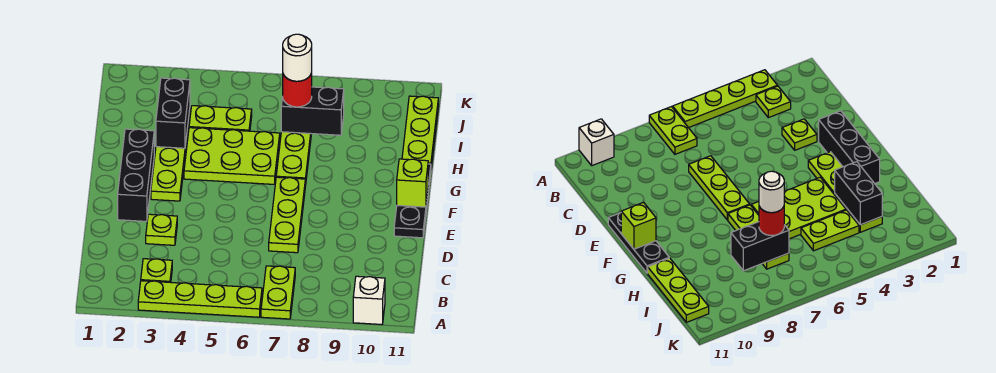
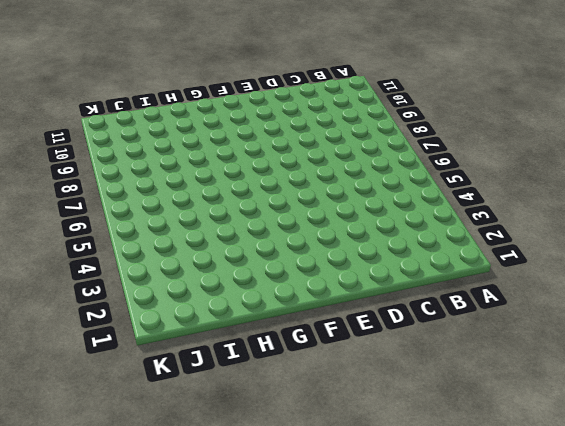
none -> lime plate A3:A6 level 1
none -> lime plate A7:B7 level 1
none -> white brick A10 level 1

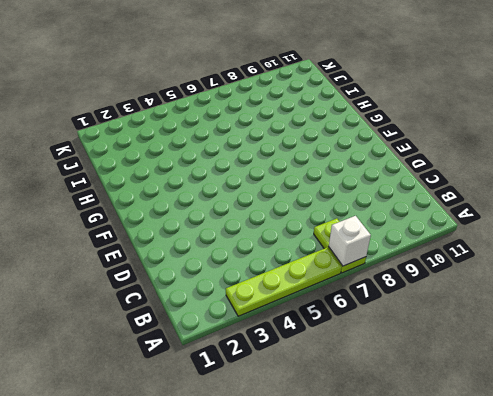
white brick A7 level 2 -> white brick A10 level 1
none -> lime plate B3 level 1
none -> lime plate D3 level 1
none -> lime plate D7:F7 level 1

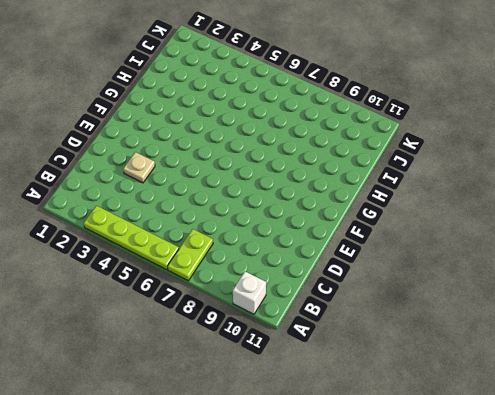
tan plate D3 level 1 -> lime plate D3 level 1
none -> lime plate B3 level 1
none -> lime plate D7:F7 level 1
none -> black brick E2:G2 level 1

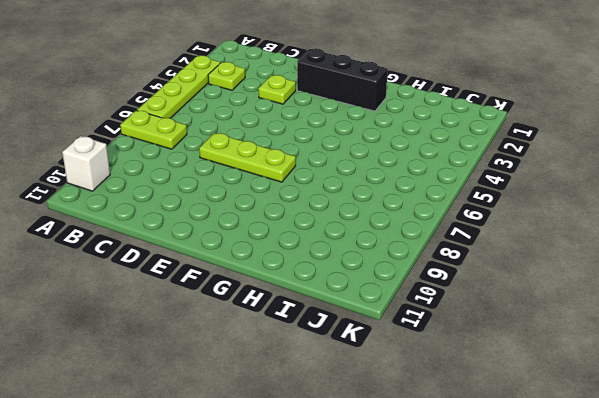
none -> black plate E11:G11 level 1
none -> lime plate F3:I3 level 1
none -> lime plate G4:H6 level 1

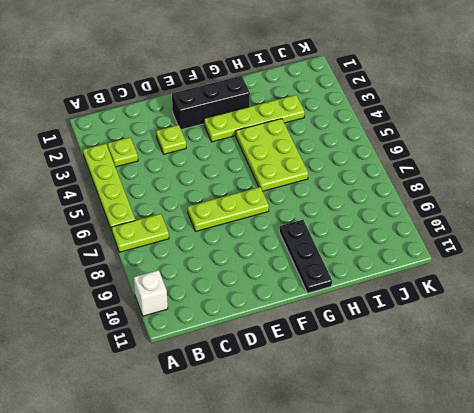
black plate G9:G11 level 1 -> black plate E11:G11 level 1
none -> lime plate G7:I7 level 1
none -> lime plate H11:J11 level 1
none -> lime plate I4:I5 level 1

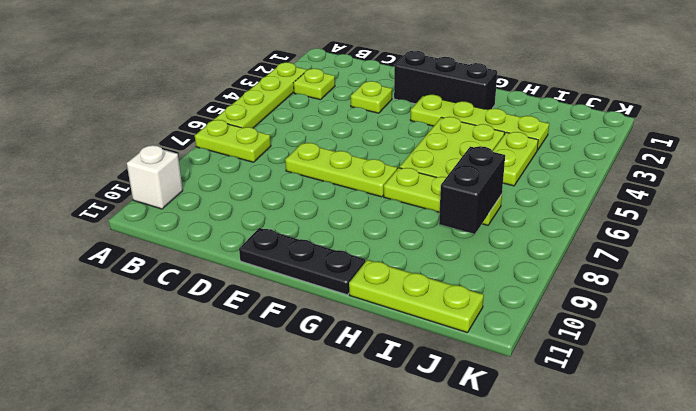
none -> lime brick F11 level 2
none -> black brick H3:I3 level 2
none -> red round brick I7 level 3

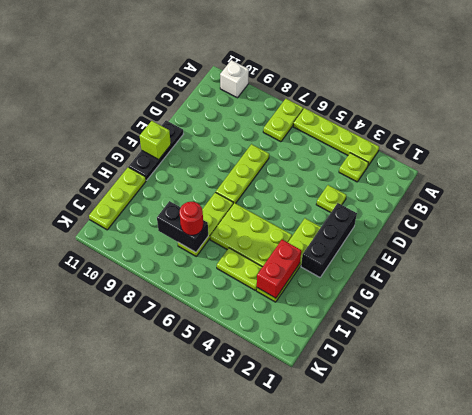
red brick H3:I3 level 2 -> black brick H3:I3 level 2
none -> white round brick I7 level 4

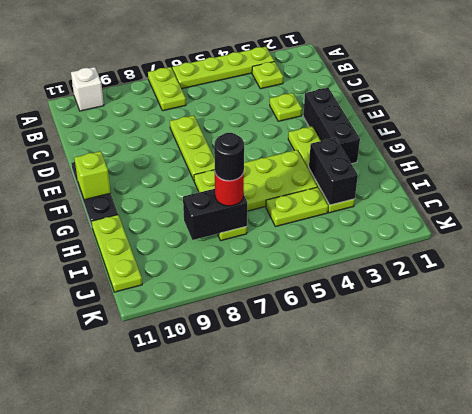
black round brick I7 level 4 -> white round brick I7 level 4

